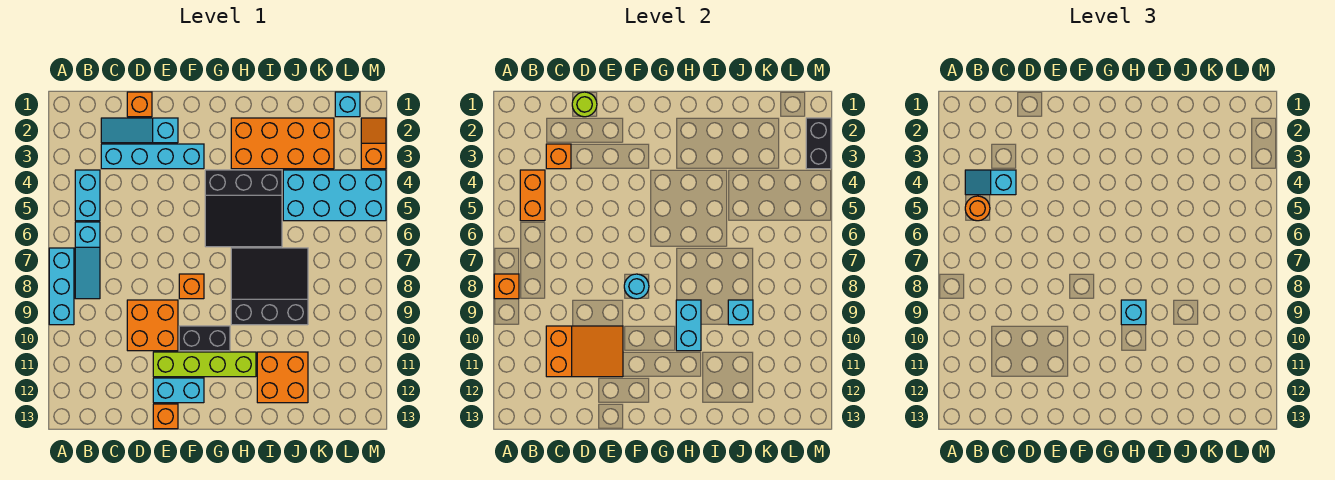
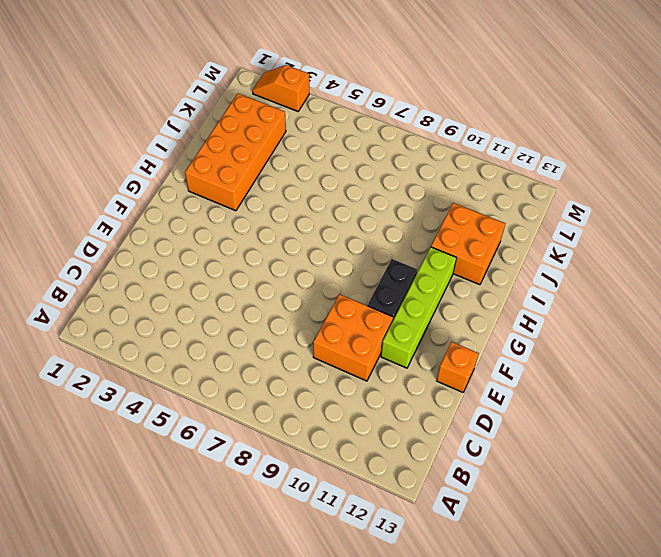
none -> cyan brick A7:A9 level 1
none -> cyan brick B4:B5 level 1
none -> cyan slope B6:B8 level 1 top 6
none -> cyan slope C2:E2 level 1 top E

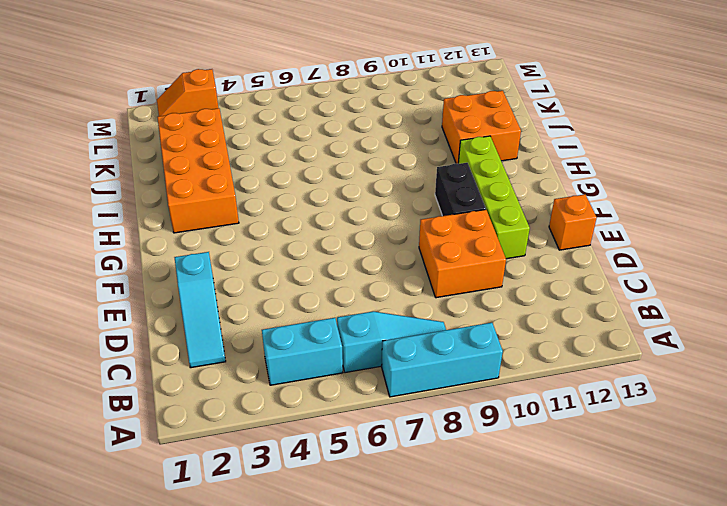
none -> cyan brick C3:F3 level 1
none -> orange brick D1 level 1
none -> cyan brick E12:F12 level 1
none -> orange brick F8 level 1

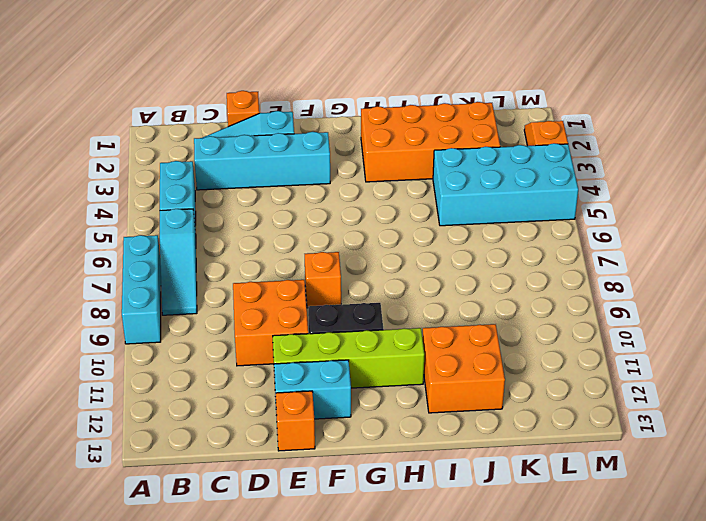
none -> black slope G4:I6 level 1 top 4
none -> black slope H7:J9 level 1 top 9
none -> cyan brick L1 level 1
none -> orange brick A8 level 2

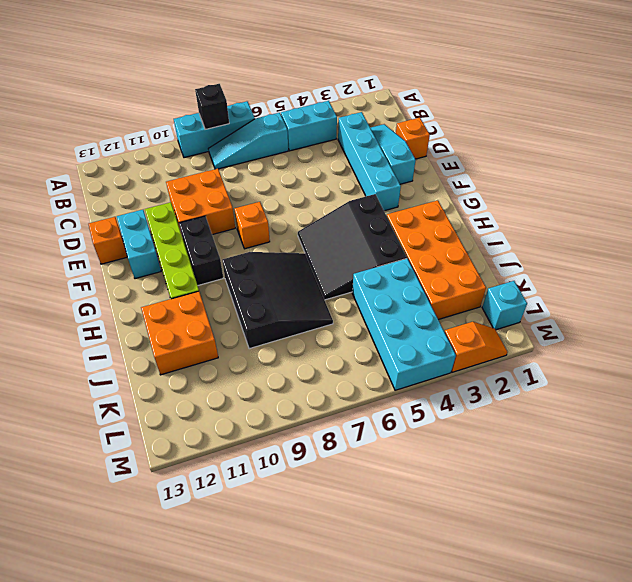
black brick A8 level 2 -> orange brick A8 level 2
none -> orange brick B4:B5 level 2
none -> orange brick C3 level 2
none -> orange slope C10:E11 level 2 top C
none -> lime round brick D1 level 2

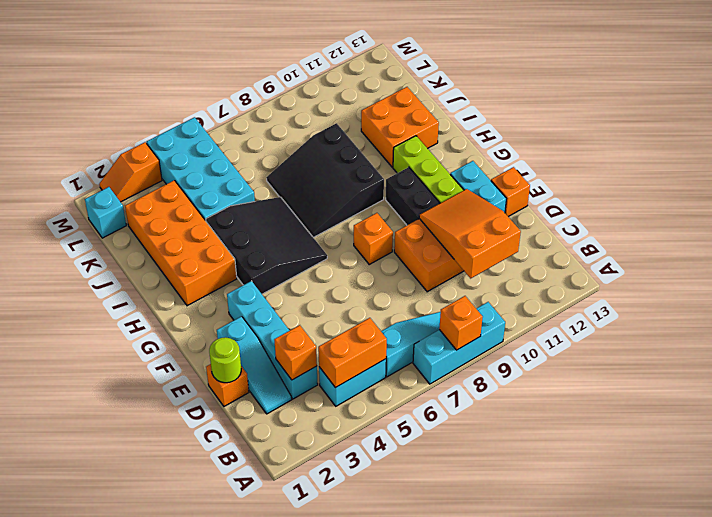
none -> cyan round brick F8 level 2
none -> cyan brick H9:H10 level 2
none -> cyan brick J9 level 2
none -> black brick M2:M3 level 2

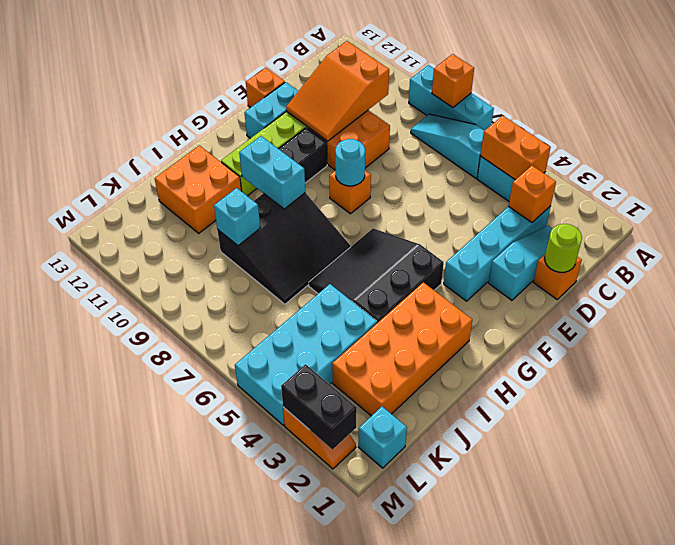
none -> cyan slope B4:C4 level 3 top C
none -> orange round brick B5 level 3
none -> cyan brick H9 level 3

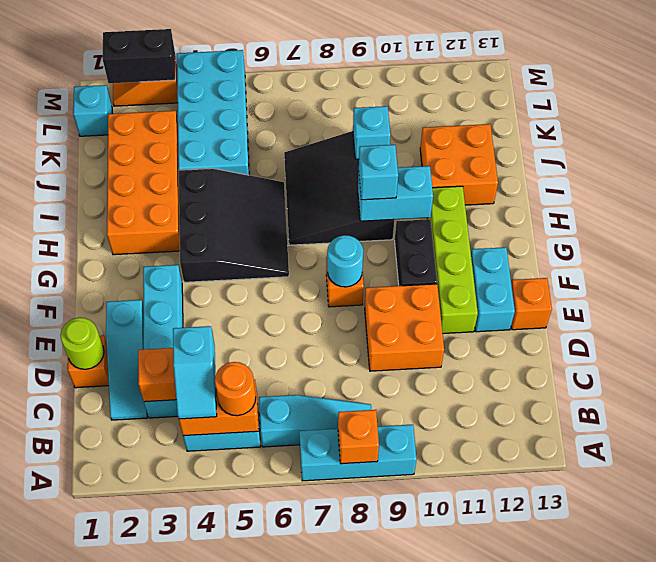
none -> orange slope C10:E11 level 2 top C

